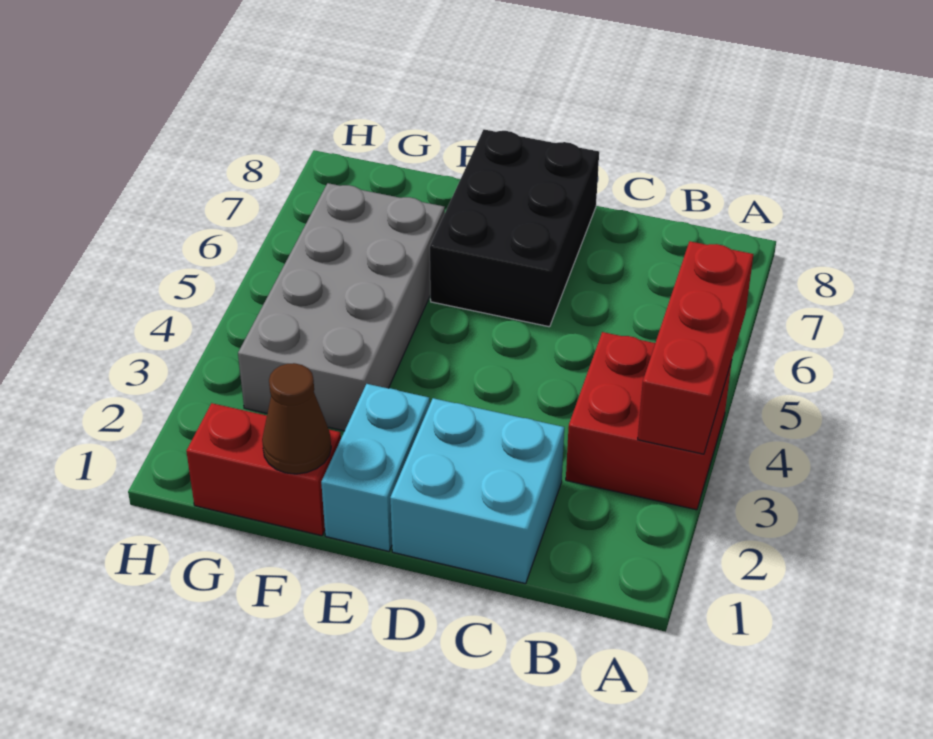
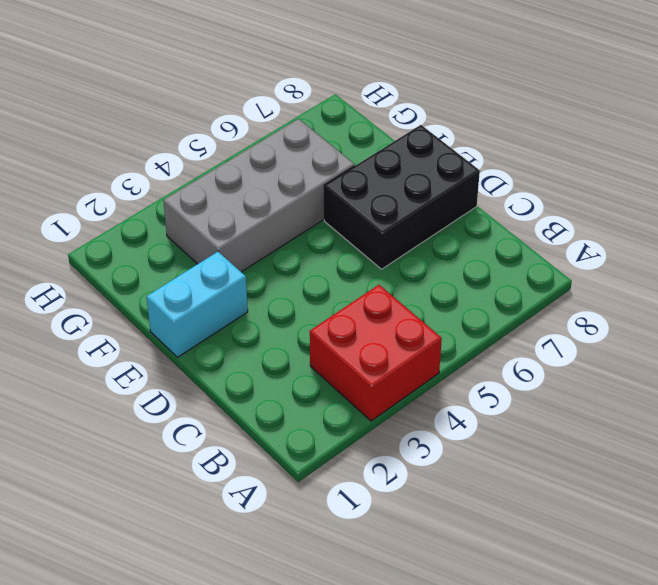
none -> cyan brick C1:D2 level 1
none -> red brick F1:G1 level 1

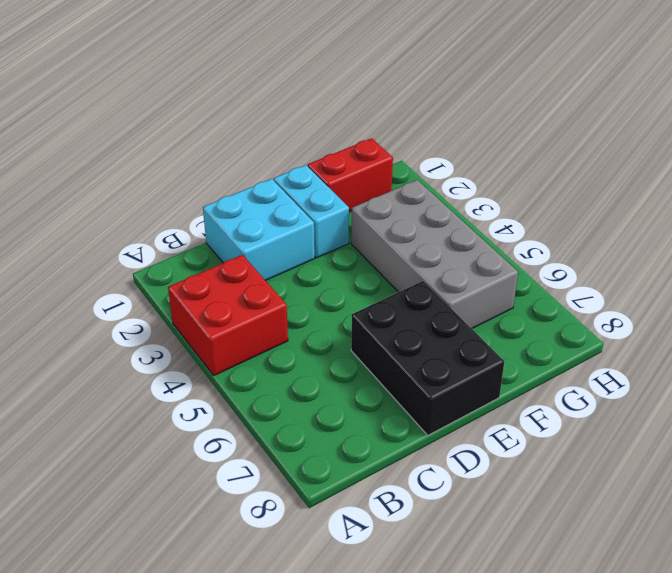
none -> red brick A3:A5 level 2
none -> brown cone F1 level 2

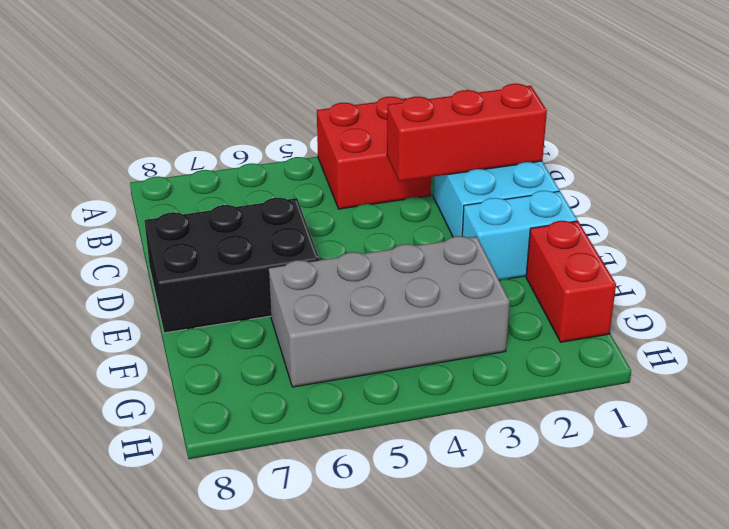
red brick C1:C3 level 2 -> red brick A3:A5 level 2
none -> brown cone F1 level 2

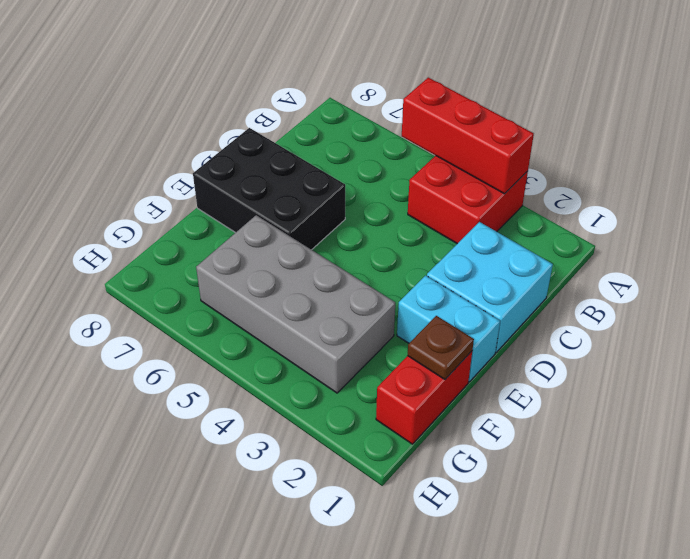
brown plate F1 level 2 -> brown cone F1 level 2

